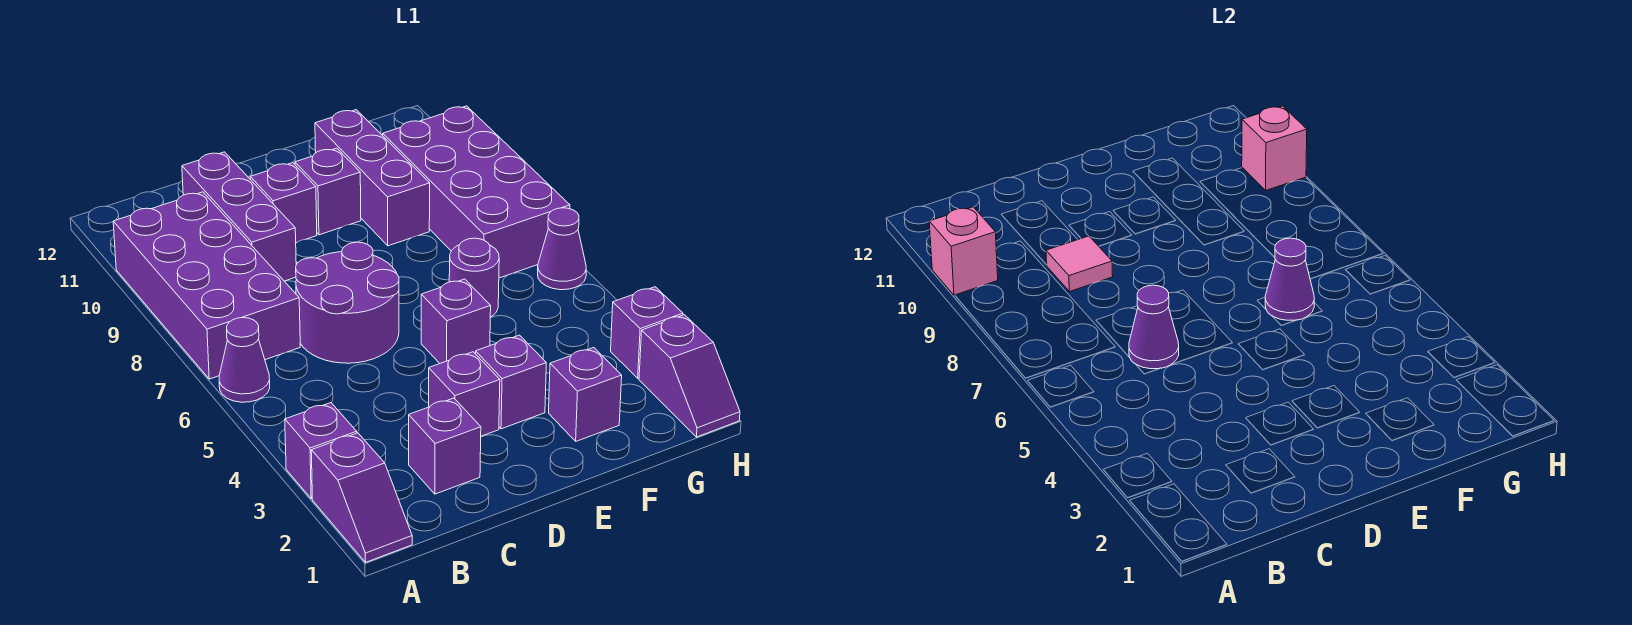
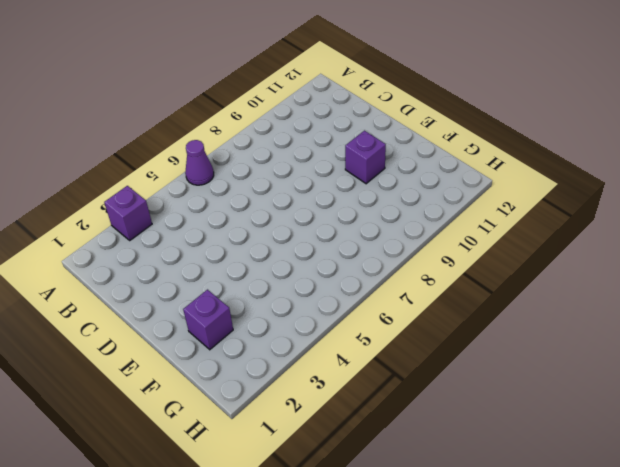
none -> purple slope A1:A2 level 1 top 2
none -> purple brick A7:B10 level 1
none -> purple brick C2 level 1

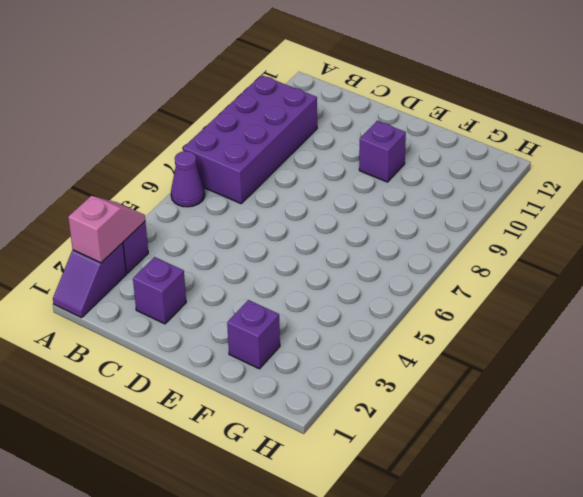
pink slope A2:A3 level 2 top 2 -> none
none -> purple round brick C6:D7 level 1
none -> purple brick C9:C11 level 1
none -> purple brick D3 level 1

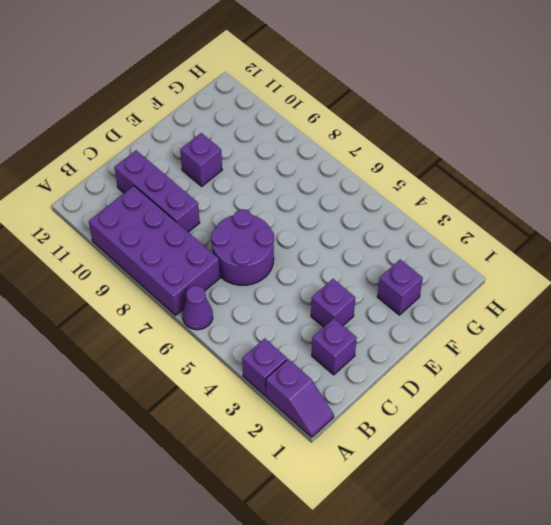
none -> purple brick D10 level 1
none -> purple brick E3 level 1
none -> purple brick E5 level 1

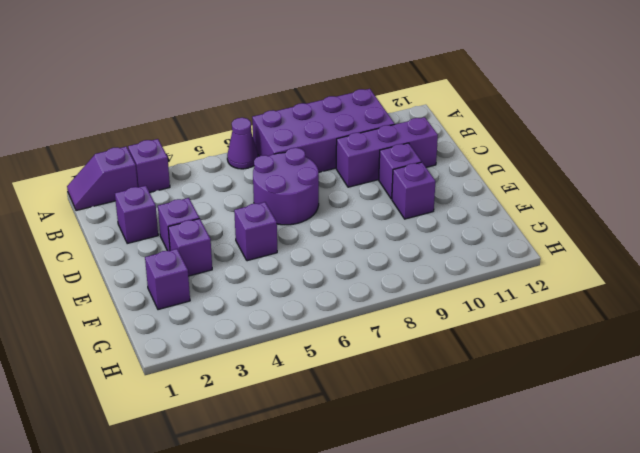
none -> purple round brick F6 level 1
none -> purple brick F9:F11 level 1
none -> purple brick G7:H10 level 1

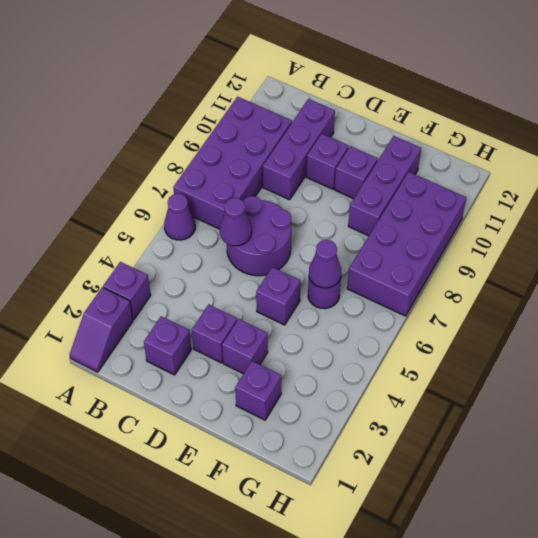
none -> purple slope H1:H2 level 1 top 2
none -> purple brick H3 level 1
none -> purple cone H6 level 1

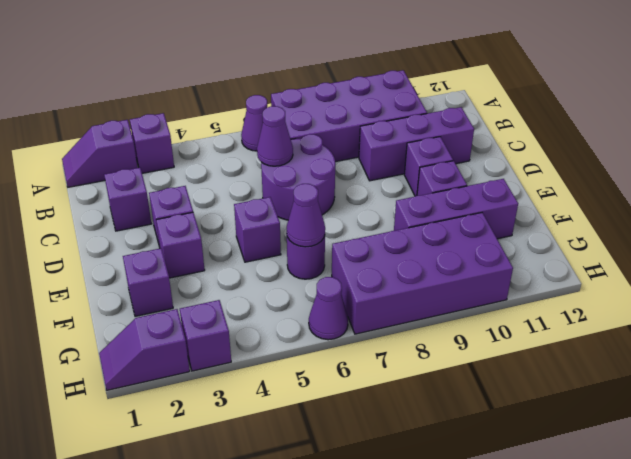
none -> pink brick A10 level 2
none -> pink tile C9 level 2
none -> pink brick H10 level 2

